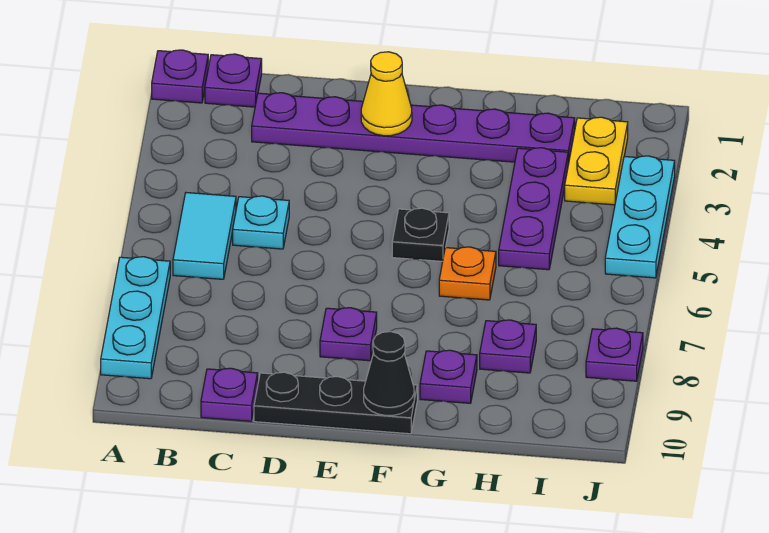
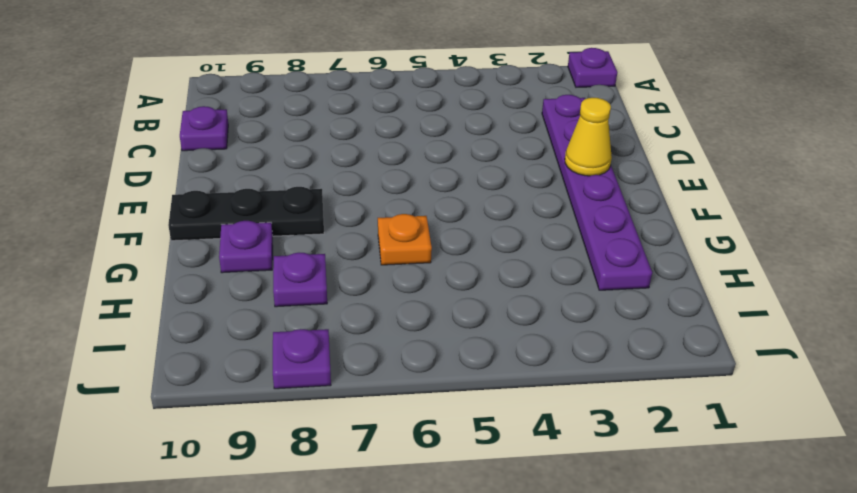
black plate F8:F10 level 1 -> black plate D10:F10 level 1
none -> cyan plate A7:A9 level 1
none -> purple plate B1 level 1
none -> cyan tile B5:B6 level 1

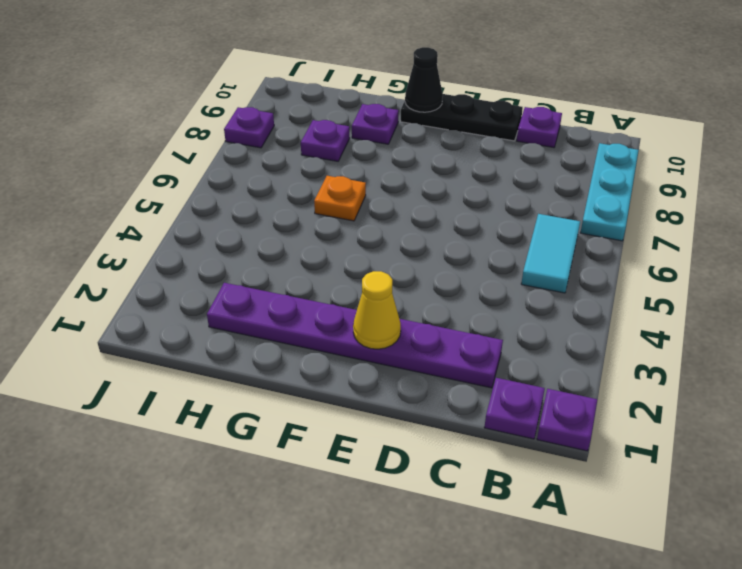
none -> cyan plate C5 level 1
none -> purple plate E8 level 1
none -> black plate F5 level 1

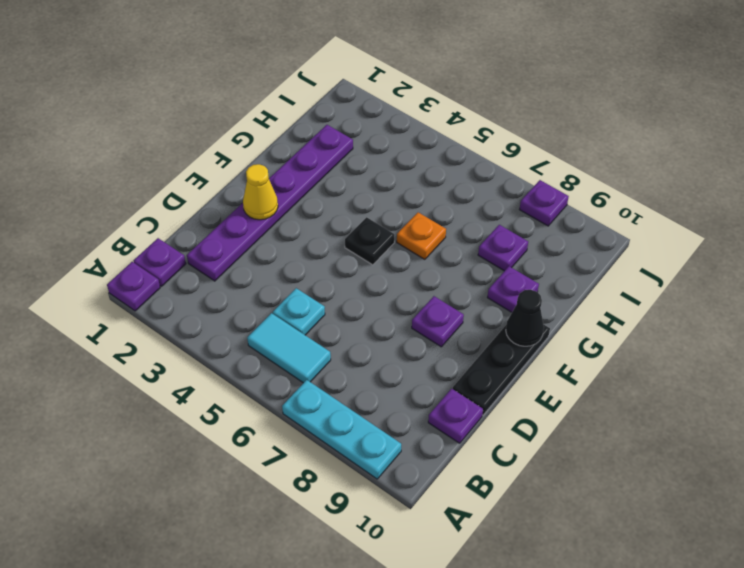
none -> purple plate H3:H5 level 1
none -> yellow plate I2:I3 level 1
none -> cyan plate J3:J5 level 1

